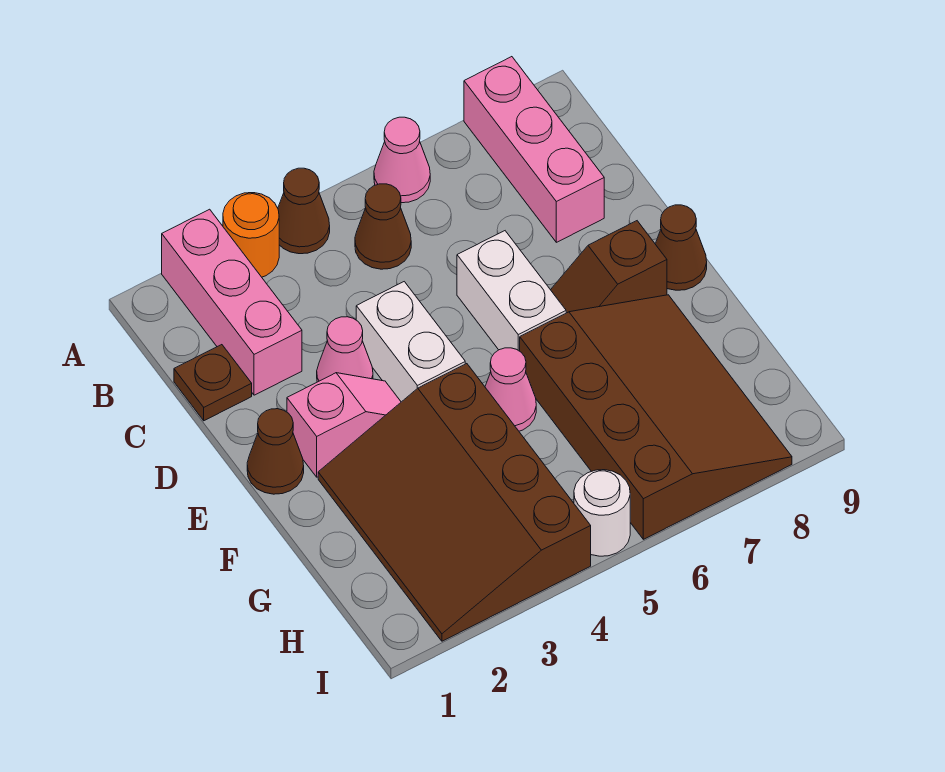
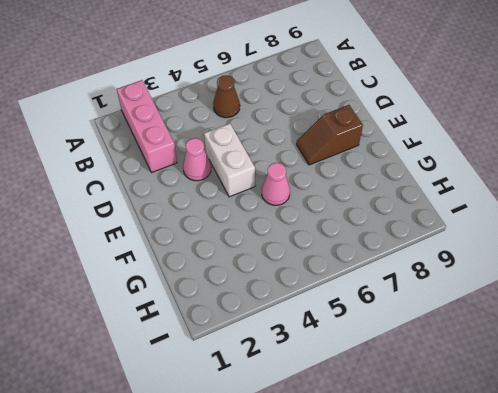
none -> orange round brick A3 level 1
none -> brown cone A4 level 1
none -> pink cone A6 level 1

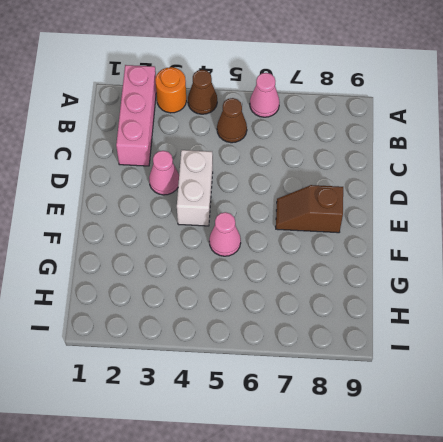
none -> pink brick A8:C8 level 1
none -> brown plate C1 level 1
none -> white brick D6:E6 level 1

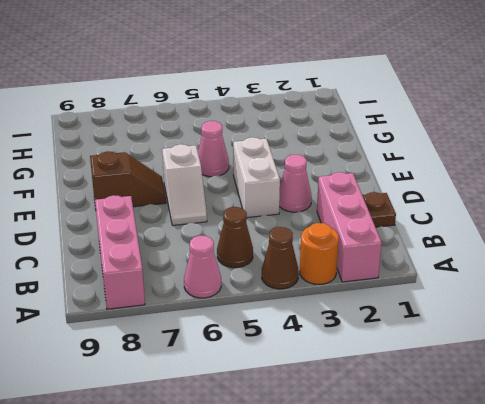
white slope D6:E6 level 1 top E -> white brick D6:E6 level 1
none -> brown cone E1 level 1
none -> pink slope E2:E3 level 1 top 2
none -> brown cone E9 level 1

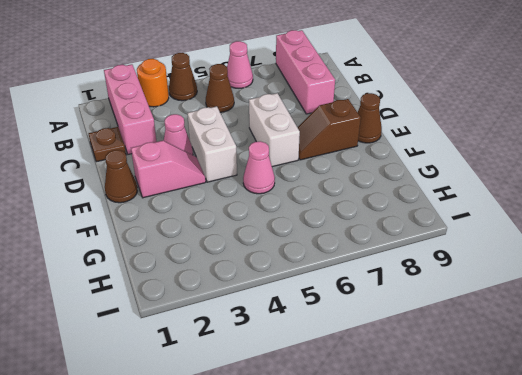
none -> brown slope F2:I4 level 1 top 4
none -> brown slope F6:I8 level 1 top 6
none -> white round brick I5 level 1

